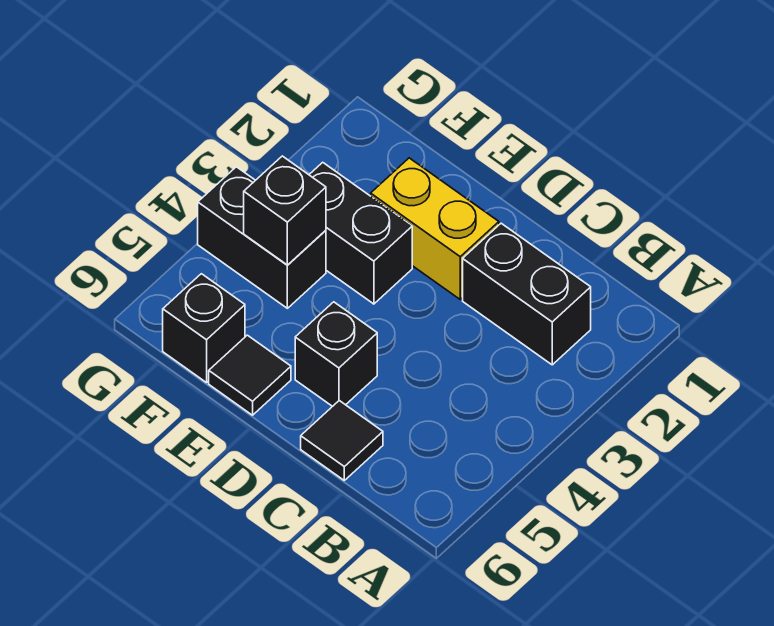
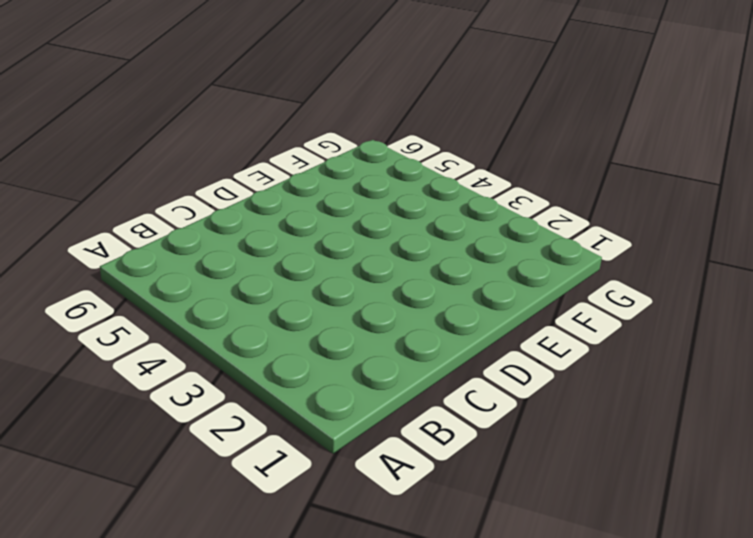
none -> black brick B2:C2 level 1
none -> black tile C6 level 1

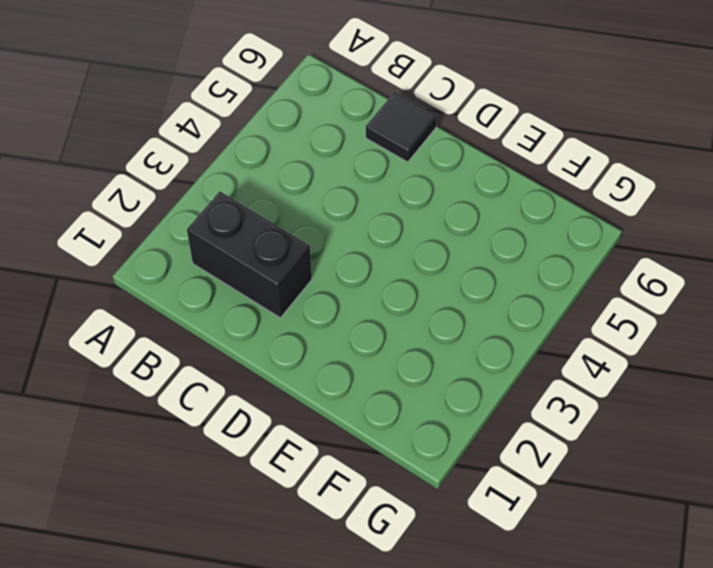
none -> yellow brick D2:E2 level 1
none -> black brick D5 level 1

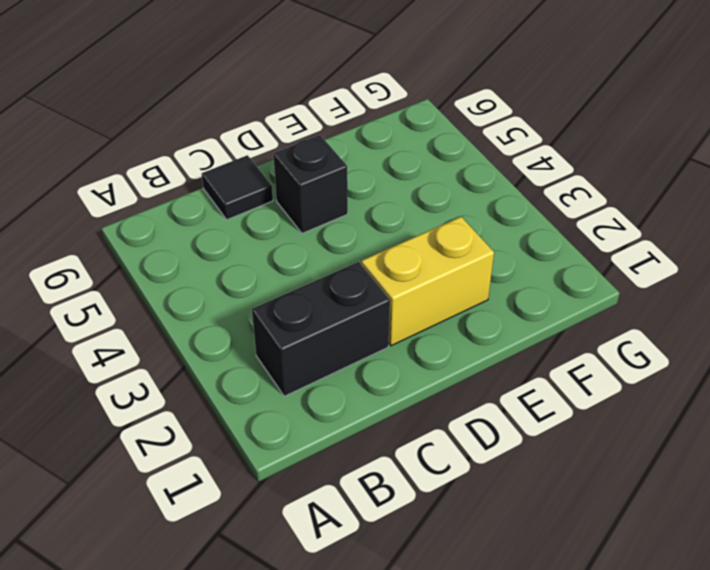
none -> black brick E3:F3 level 1
none -> black tile E6 level 1

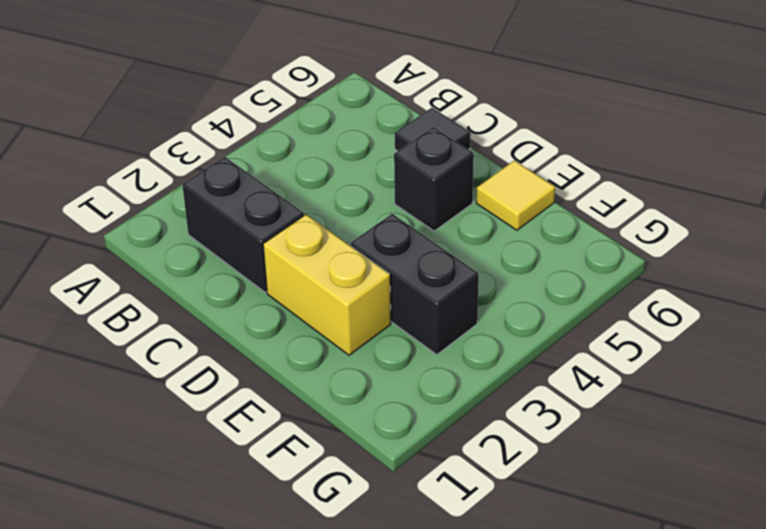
yellow tile E6 level 1 -> black tile E6 level 1
none -> black brick F4:G4 level 1
none -> black brick F6 level 1

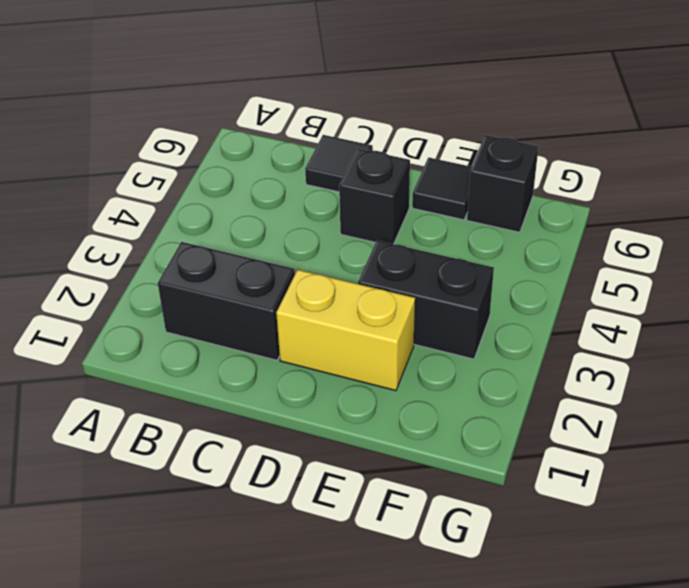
none -> black brick F4:G4 level 1
none -> black brick F4 level 2

